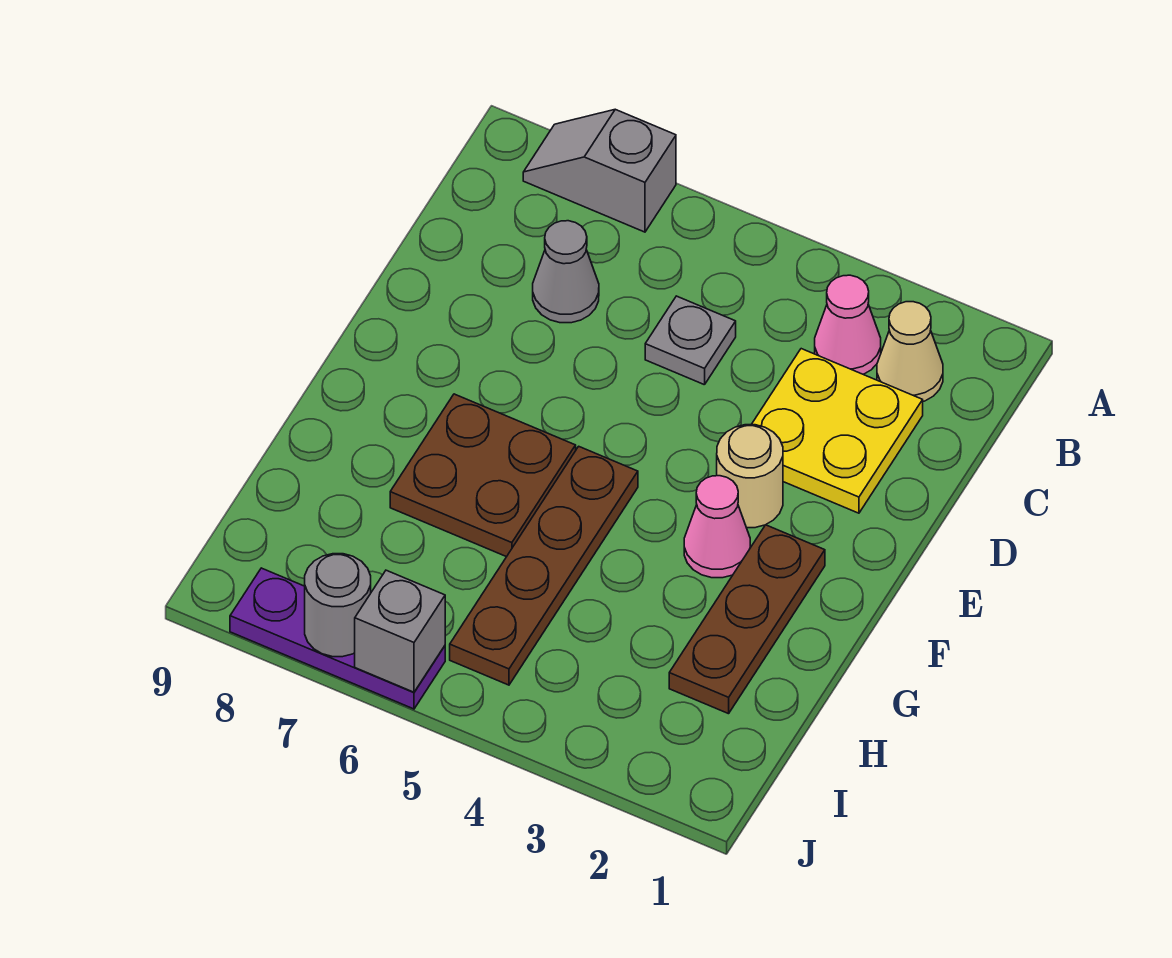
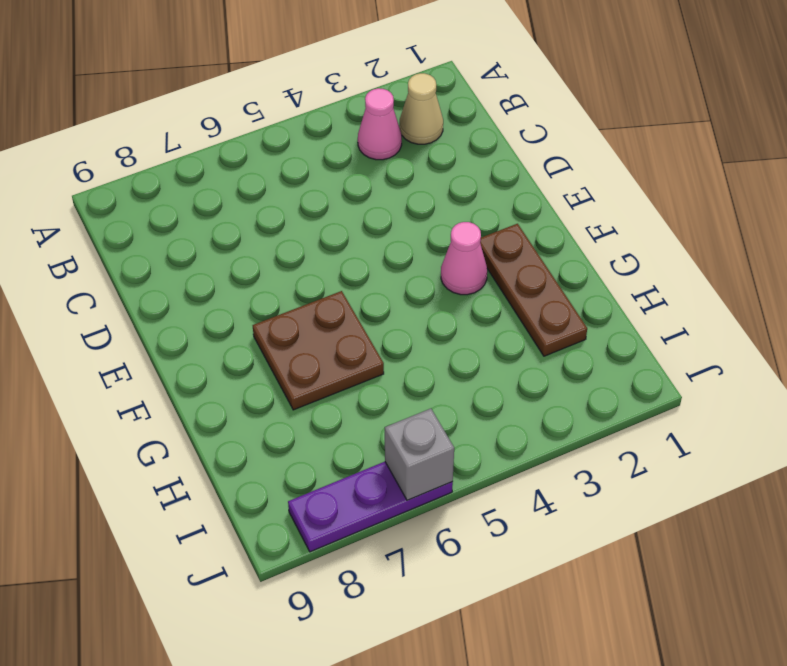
none -> grey slope A7:A8 level 1 top 7
none -> yellow plate C2:D3 level 1
none -> grey plate C5 level 1

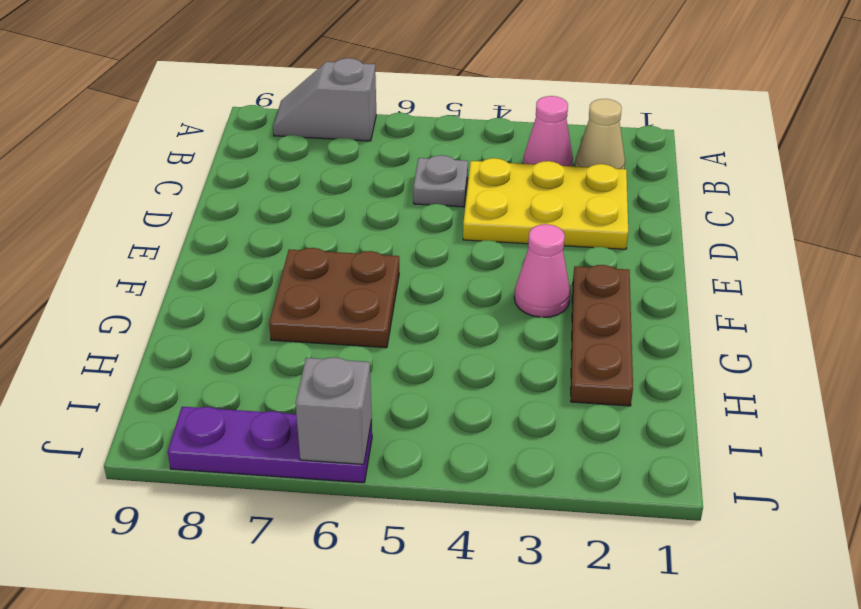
yellow plate C2:D4 level 1 -> yellow plate C2:D3 level 1
none -> grey cone C7 level 1
none -> tan round brick E3 level 1
none -> brown plate F5:I5 level 1

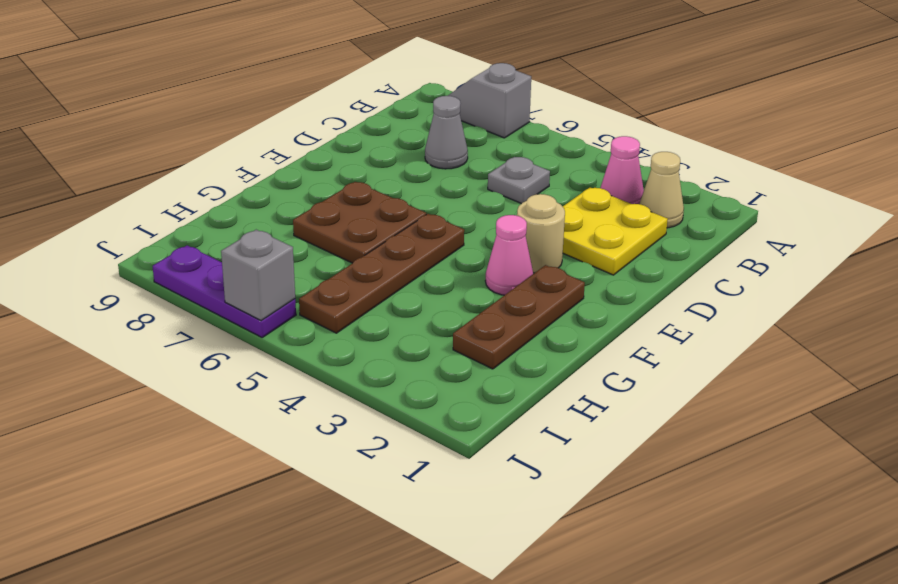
none -> grey round brick J7 level 2

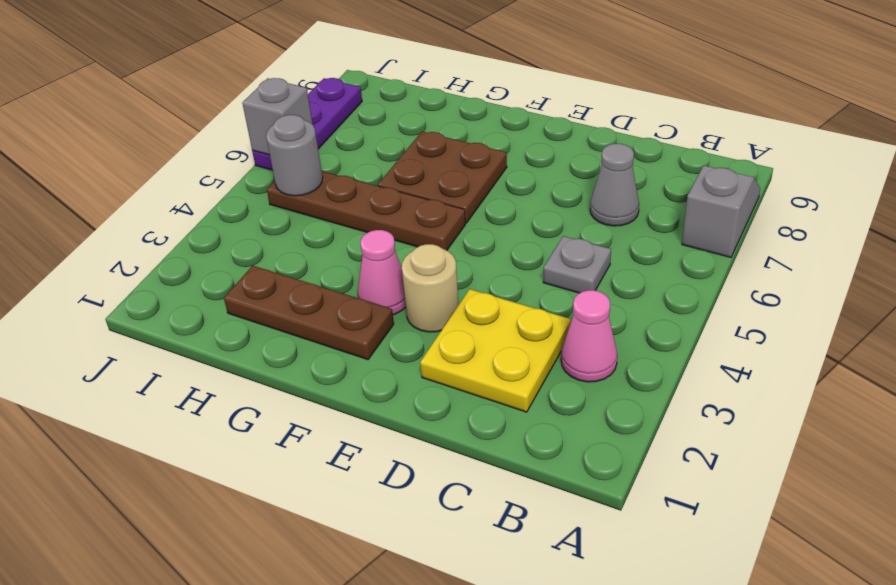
grey round brick I5 level 2 -> grey round brick J7 level 2
none -> tan cone B2 level 1

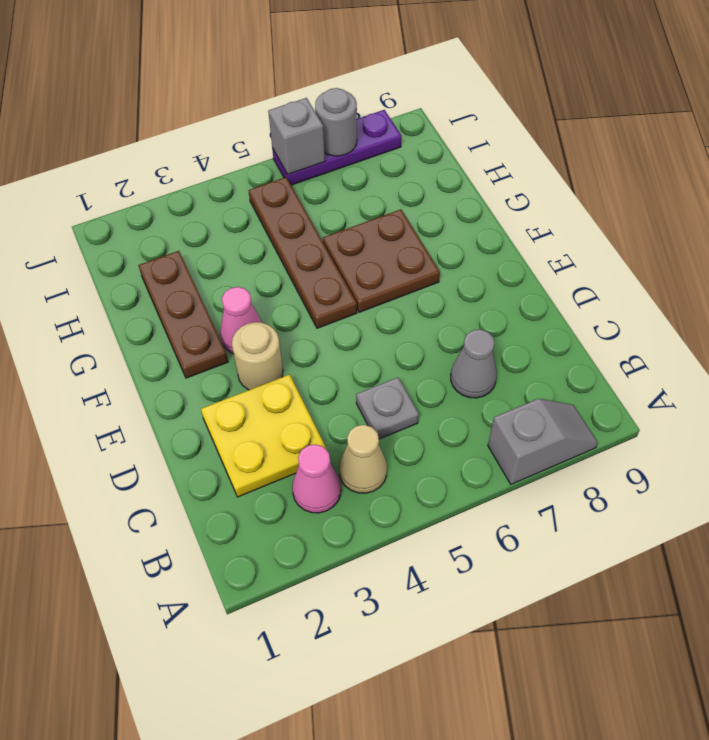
tan cone B4 level 1 -> tan cone B2 level 1

